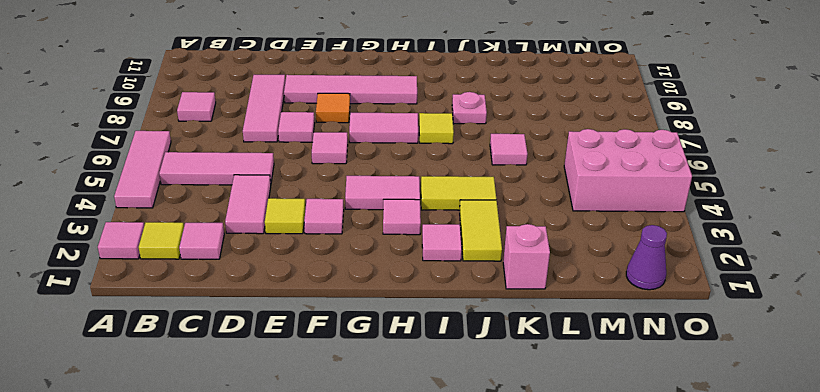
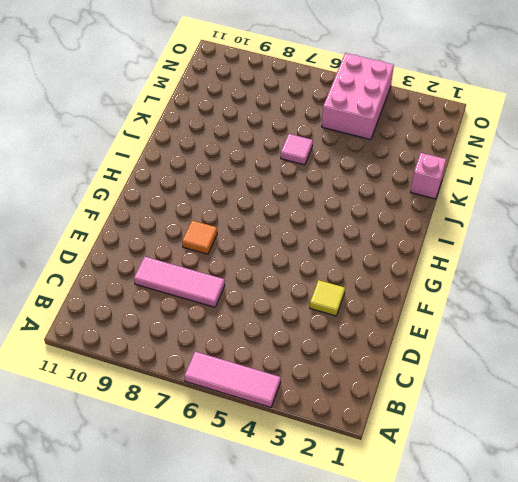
none -> pink tile A2 level 1
none -> yellow tile B2 level 1
none -> pink tile B5:D5 level 1

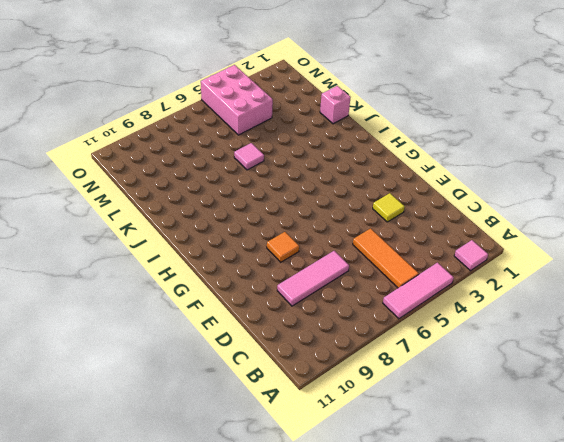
orange tile B5:D5 level 1 -> pink tile B5:D5 level 1
none -> yellow tile B2 level 1
none -> pink tile B8 level 1
none -> pink tile C2 level 1

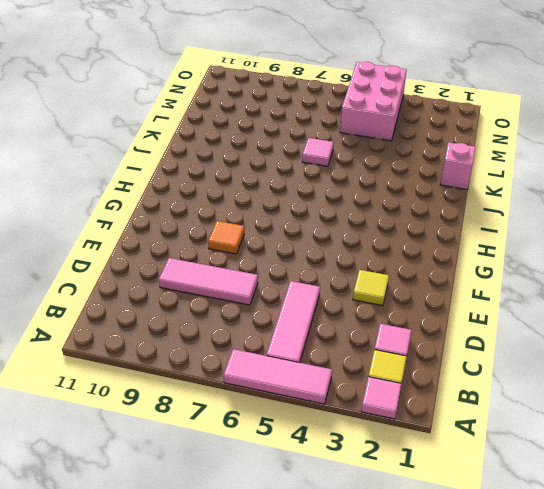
none -> pink tile B8 level 1
none -> pink tile D3:D4 level 1
none -> pink tile E7 level 1

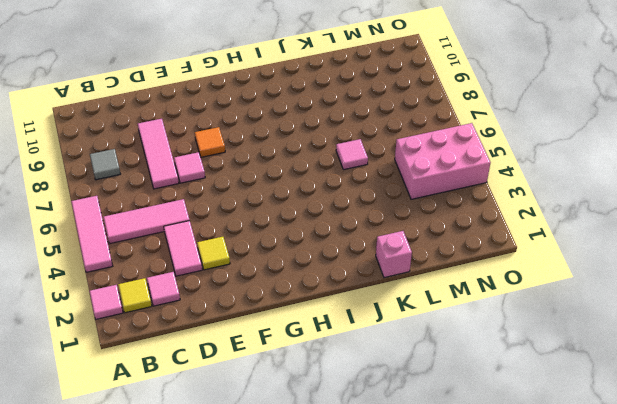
grey tile B8 level 1 -> pink tile B8 level 1
none -> pink tile E9:H9 level 1
none -> pink tile F3 level 1
none -> pink tile F6 level 1

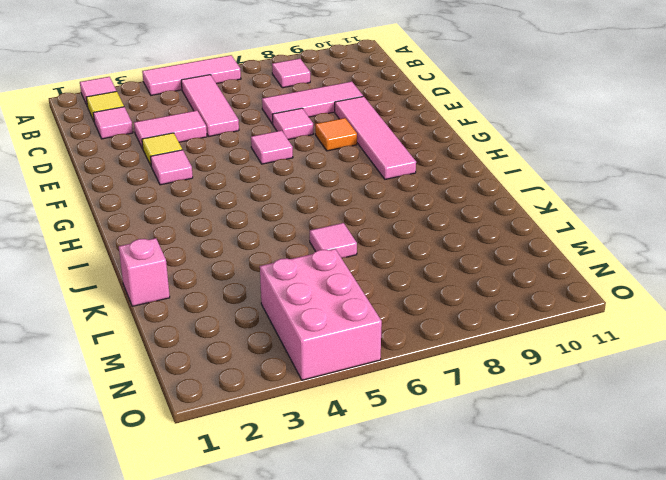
none -> pink tile G4:H4 level 1
none -> pink tile G7:H7 level 1
none -> pink tile H3 level 1

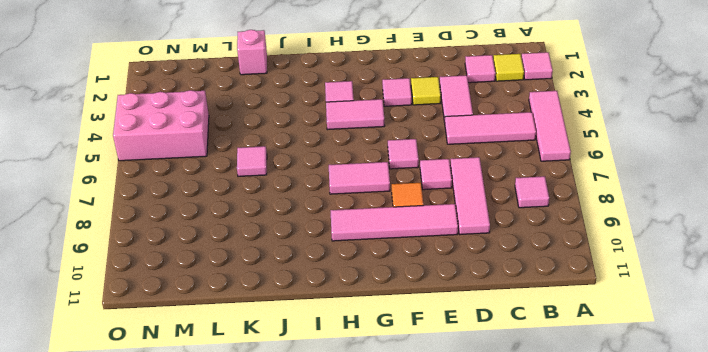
none -> pink tile I2 level 1
none -> yellow tile I4:J4 level 1
none -> yellow tile I7 level 1

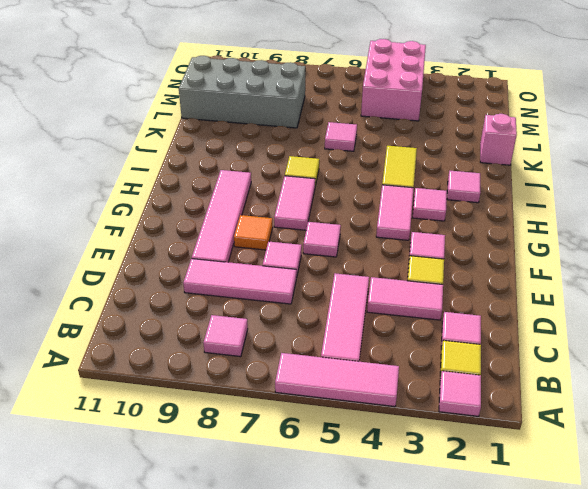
grey brick L8:M11 level 1 -> none
none -> yellow tile J2:J3 level 1
none -> pink plate J8 level 1
none -> purple cone N1 level 1

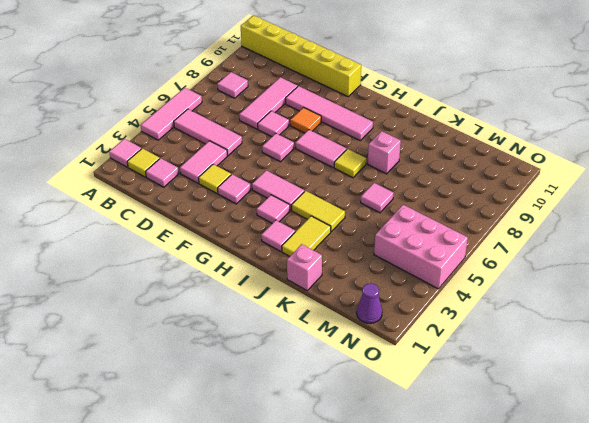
yellow brick A11:F11 level 1 -> none
pink brick J8 level 1 -> pink plate J8 level 1

